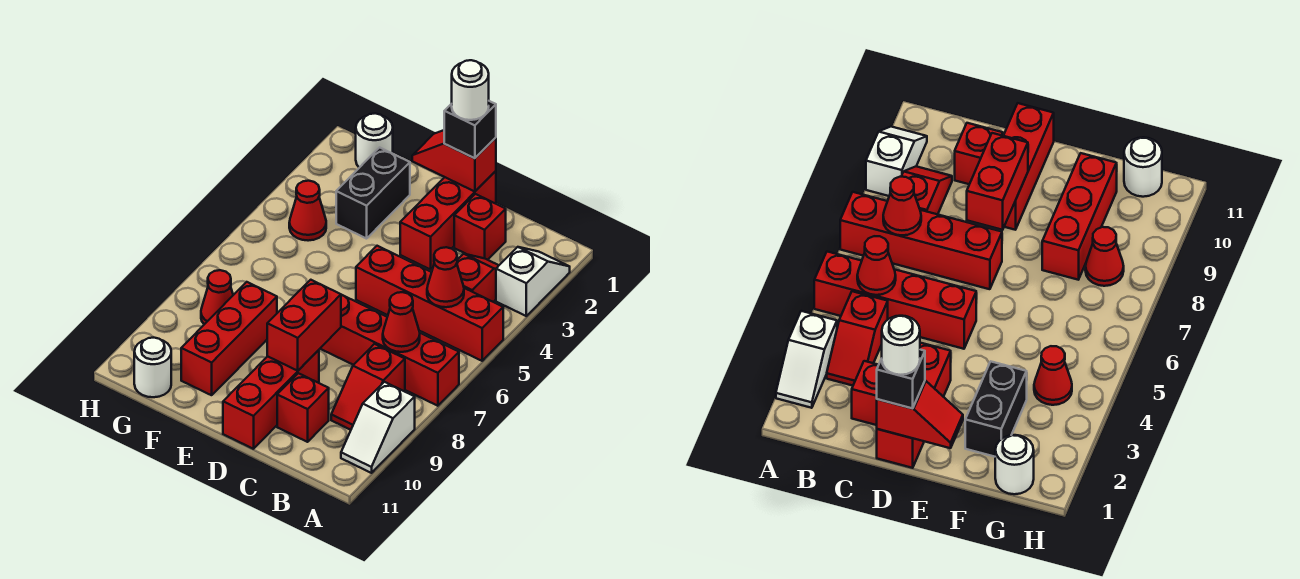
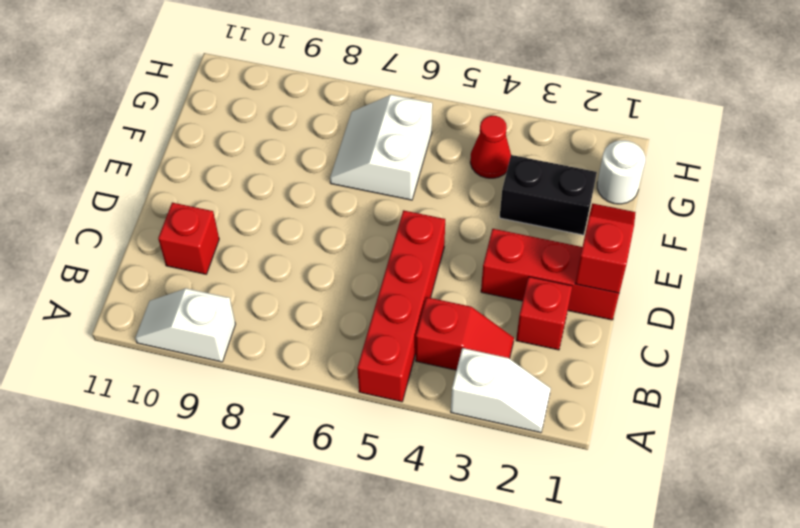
white slope F6:G7 level 1 top 6 -> none
none -> red brick A7:D7 level 1
none -> red slope B8:B9 level 1 top 8
none -> red brick D9:D11 level 1

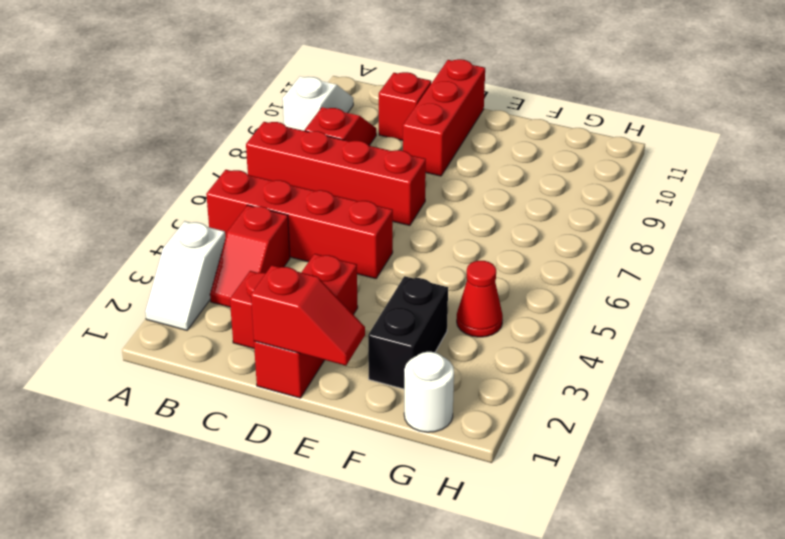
none -> red brick F8:F10 level 1
none -> red cone G8 level 1
none -> white round brick G11 level 1

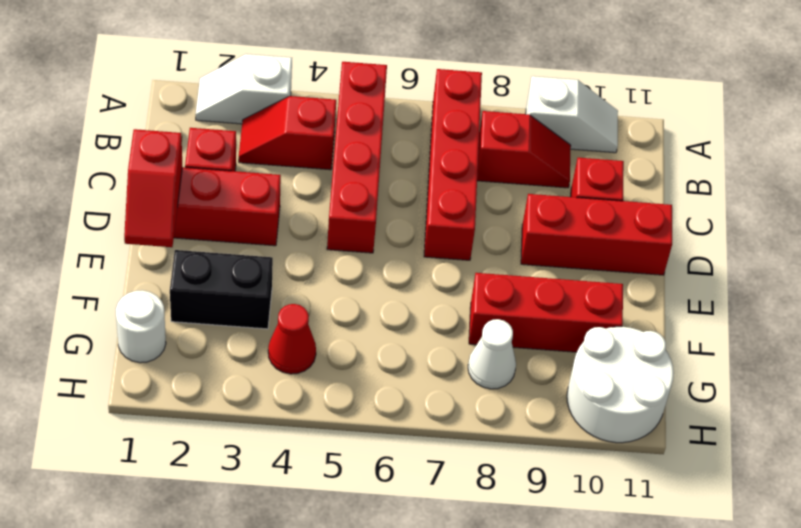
white cone G8 level 1 -> red cone G8 level 1
white round brick G10:H11 level 1 -> white round brick G11 level 1
none -> red cone B5 level 2
none -> red cone B7 level 2
none -> red brick D8:D9 level 2

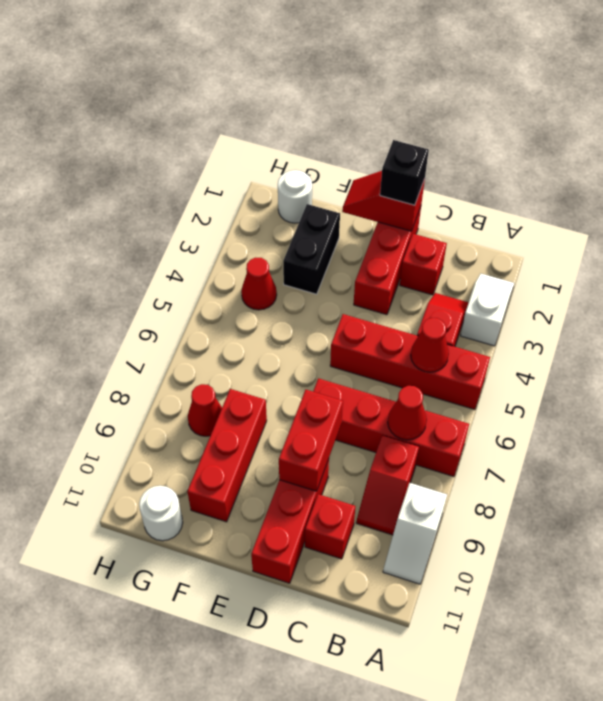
none -> white round brick D1 level 4

